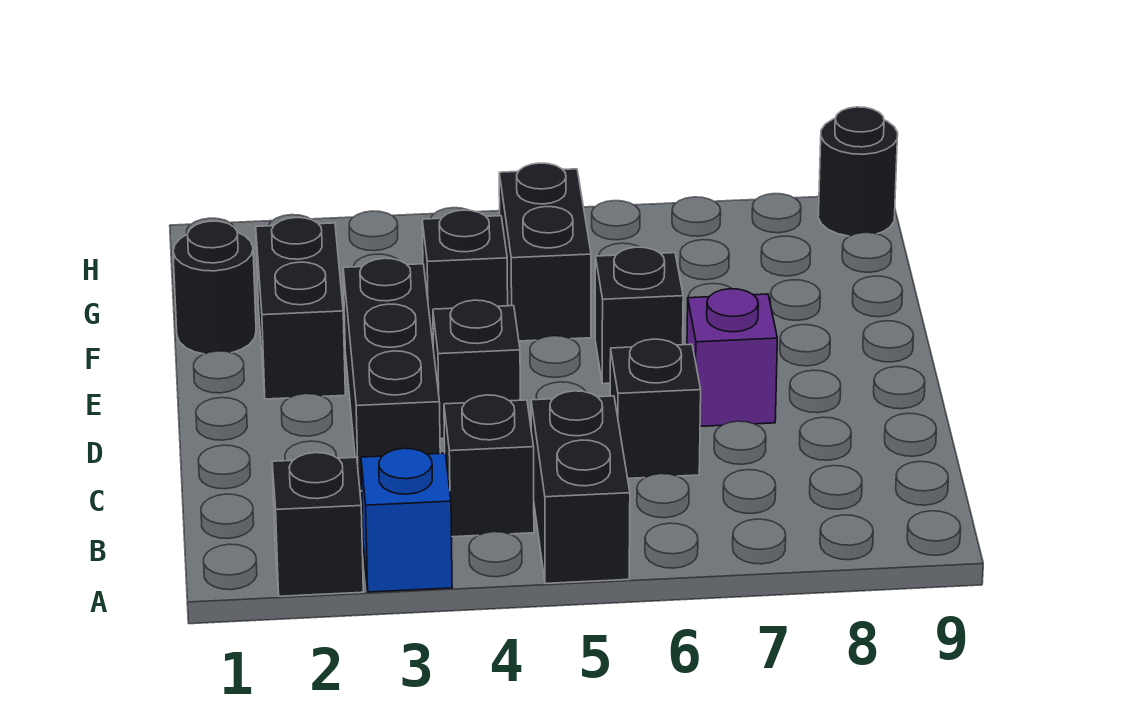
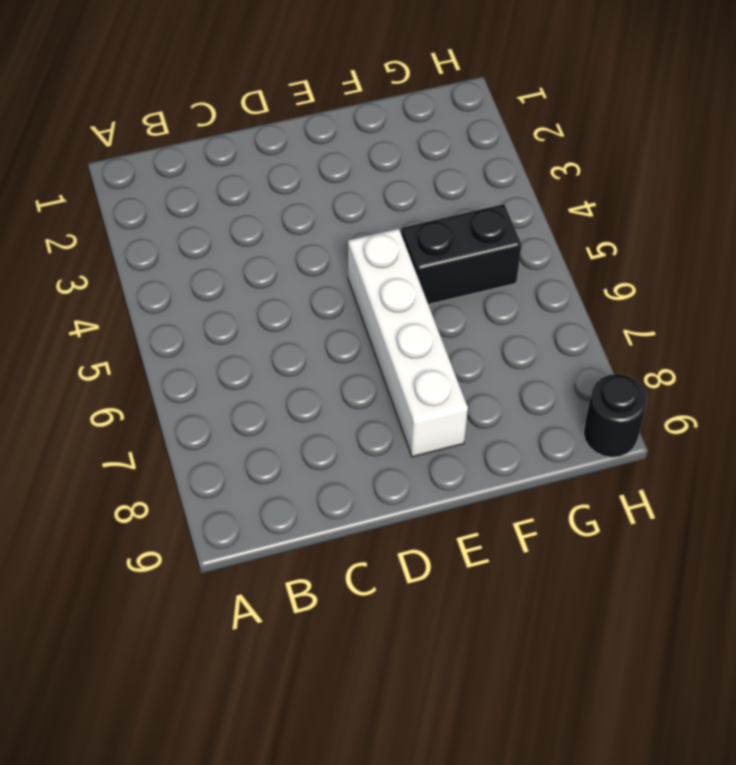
white brick E5:E8 level 1 -> black brick E6 level 1
none -> black brick A2 level 1
none -> blue brick A3 level 1
none -> black brick A5:B5 level 1

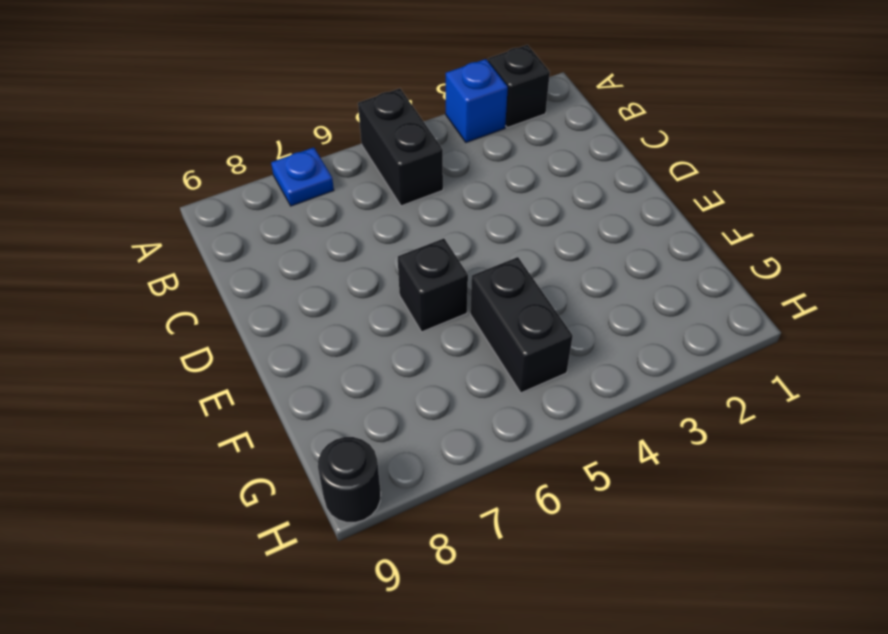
blue plate A7 level 1 -> none
none -> black brick B4 level 1
none -> black brick C3:E3 level 1
none -> black brick C6 level 1

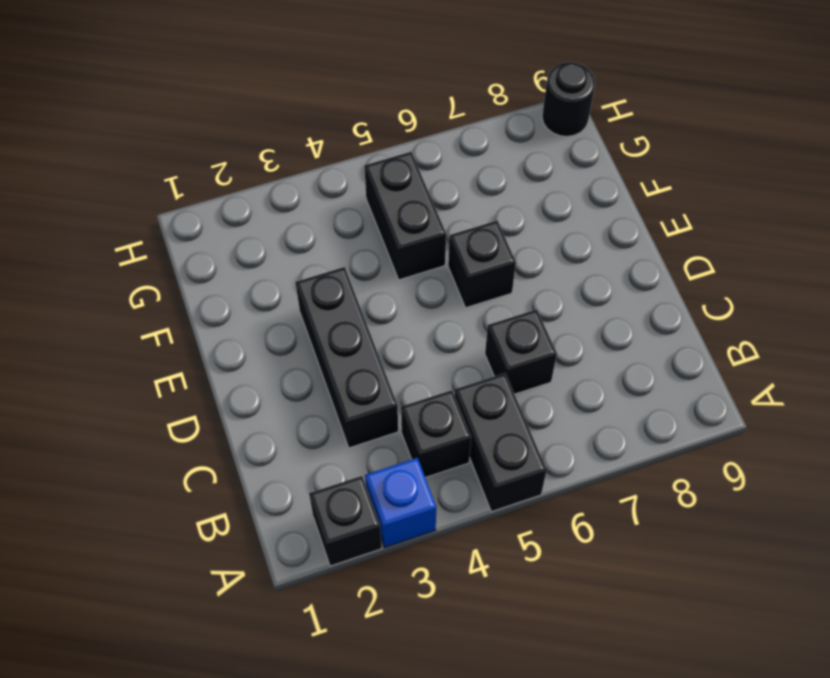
none -> black brick D4 level 1
none -> purple brick D7 level 1
none -> black brick E2:F2 level 1

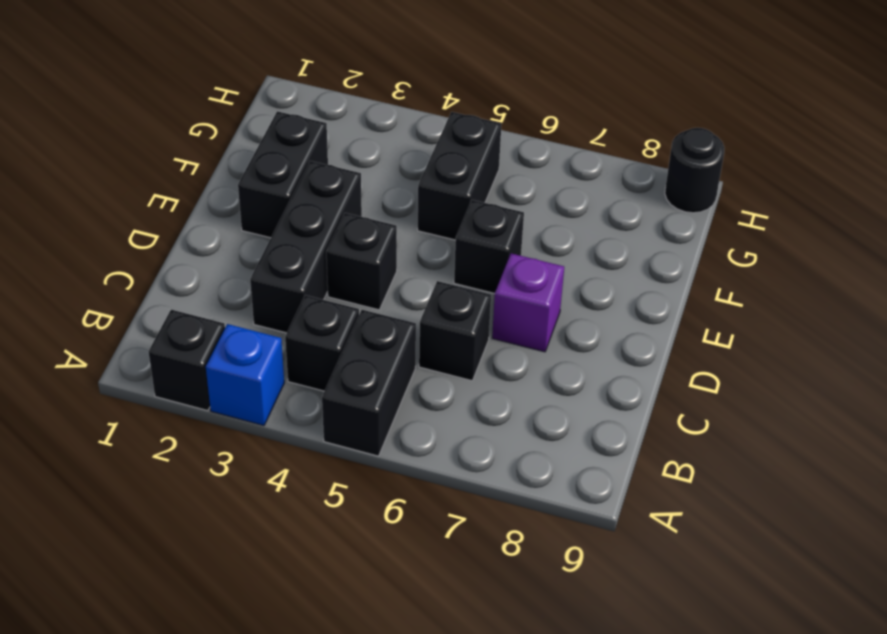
none -> black round brick F1 level 1
none -> black brick F4 level 1

